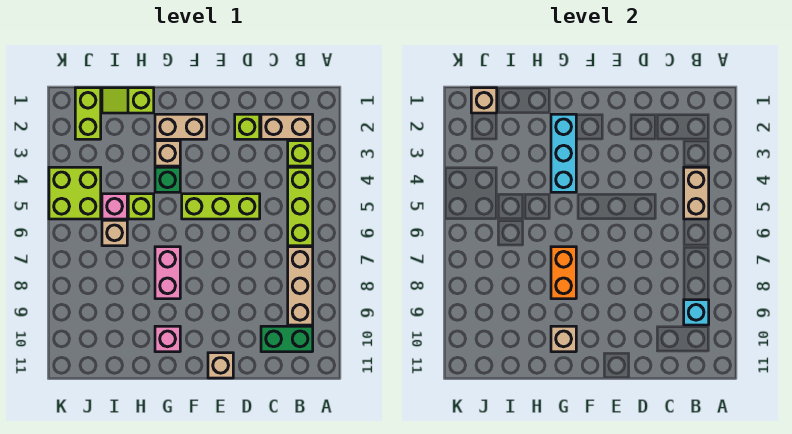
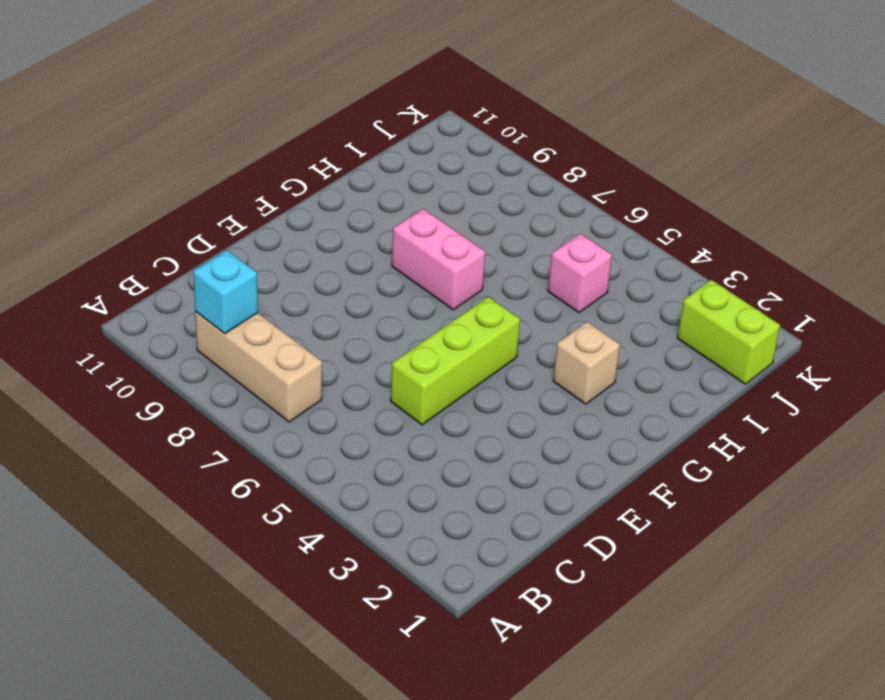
none -> tan brick B2:C2 level 1
none -> lime brick B3 level 1
none -> lime brick B4:B6 level 1

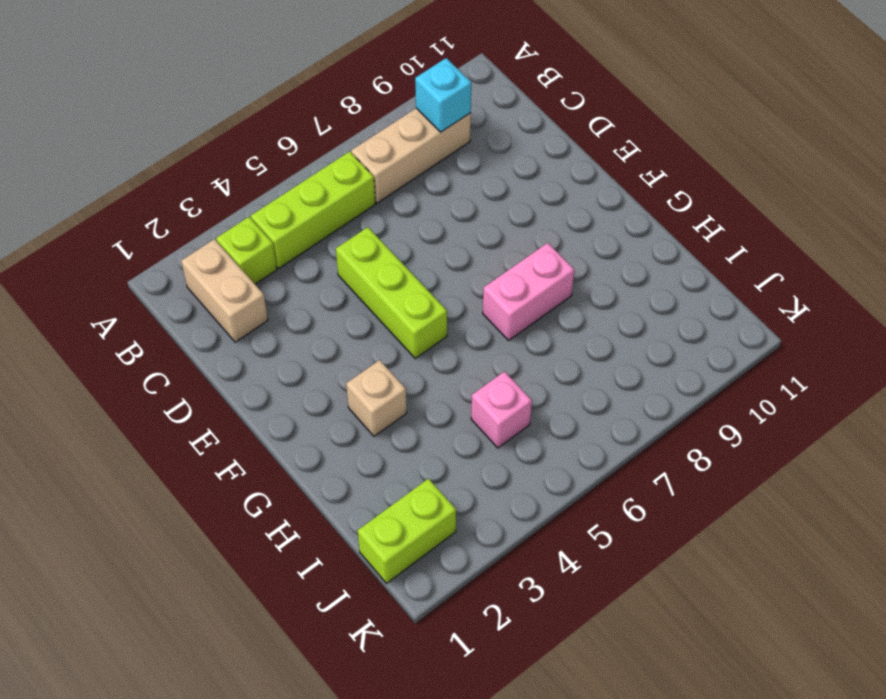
none -> green brick B10:C10 level 1
none -> lime brick D2 level 1
none -> tan brick E11 level 1

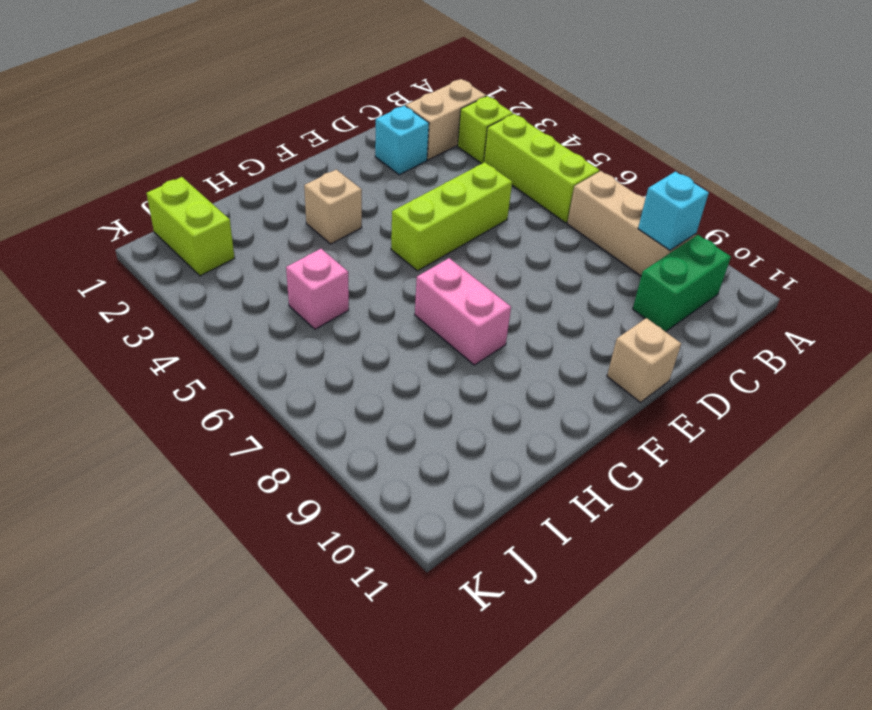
cyan brick D2 level 1 -> lime brick D2 level 1
none -> tan brick F2:G2 level 1
none -> green brick G4 level 1
none -> pink brick G10 level 1

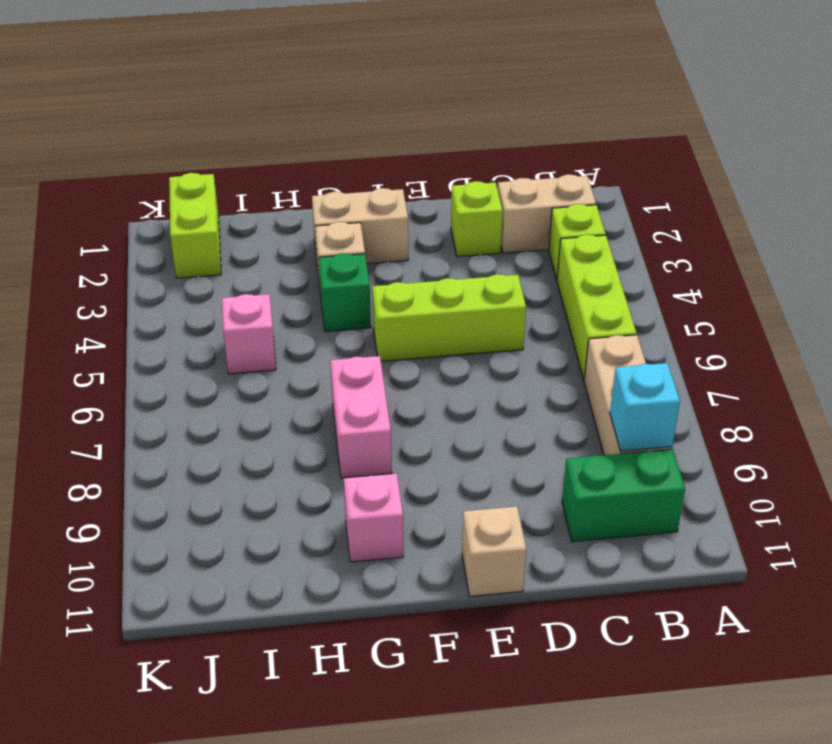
none -> lime slope H1:I1 level 1 top H
none -> lime brick H5 level 1
none -> tan brick I6 level 1

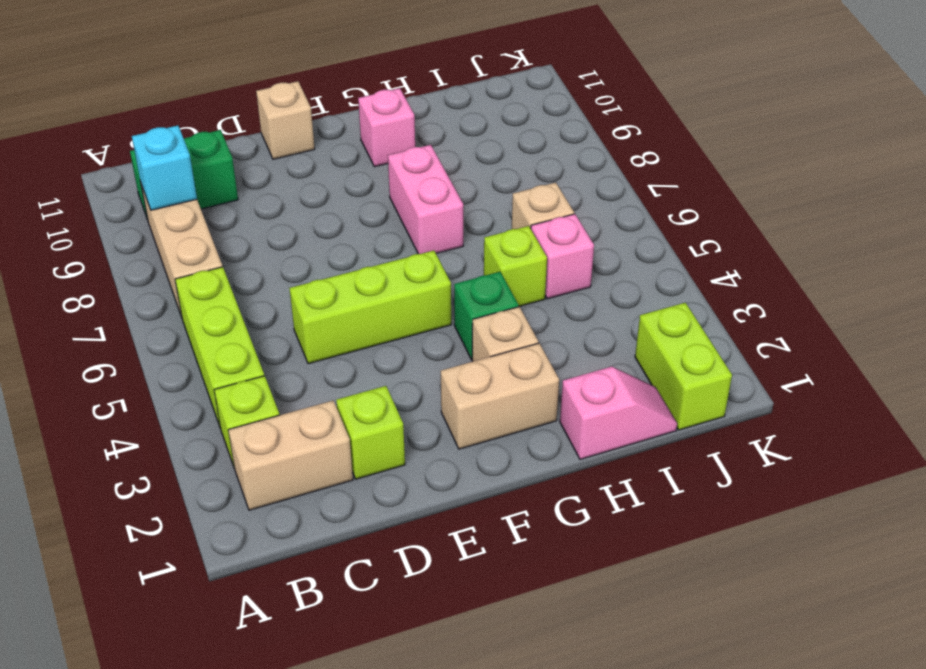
pink slope H1:I1 level 1 top H -> lime slope H1:I1 level 1 top H
none -> lime brick J4:K5 level 1
none -> tan brick B4:B5 level 2
none -> cyan brick G2:G4 level 2

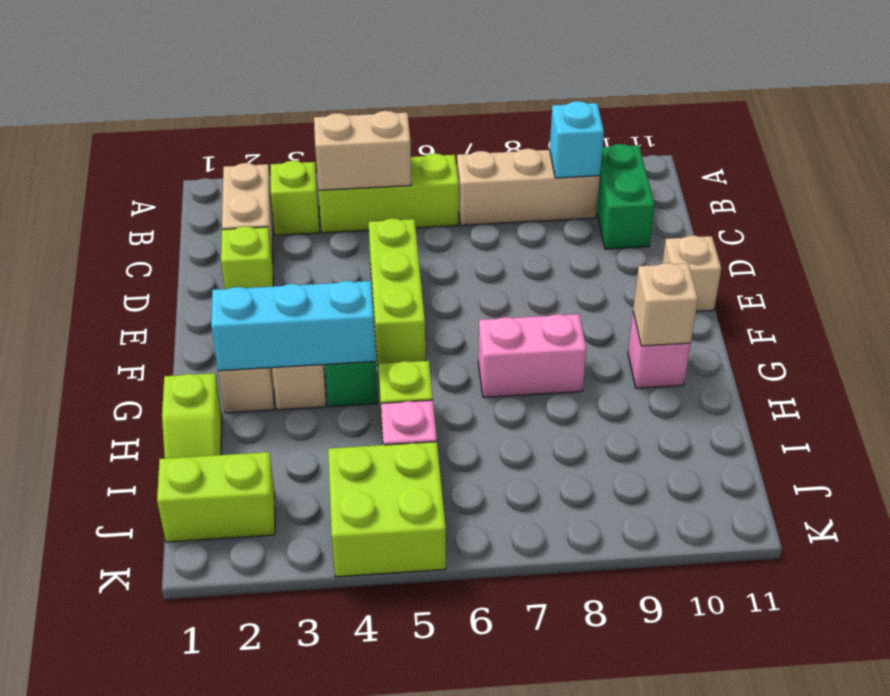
none -> tan brick I6 level 1
none -> orange brick G7:G8 level 2
none -> tan brick J1 level 2

